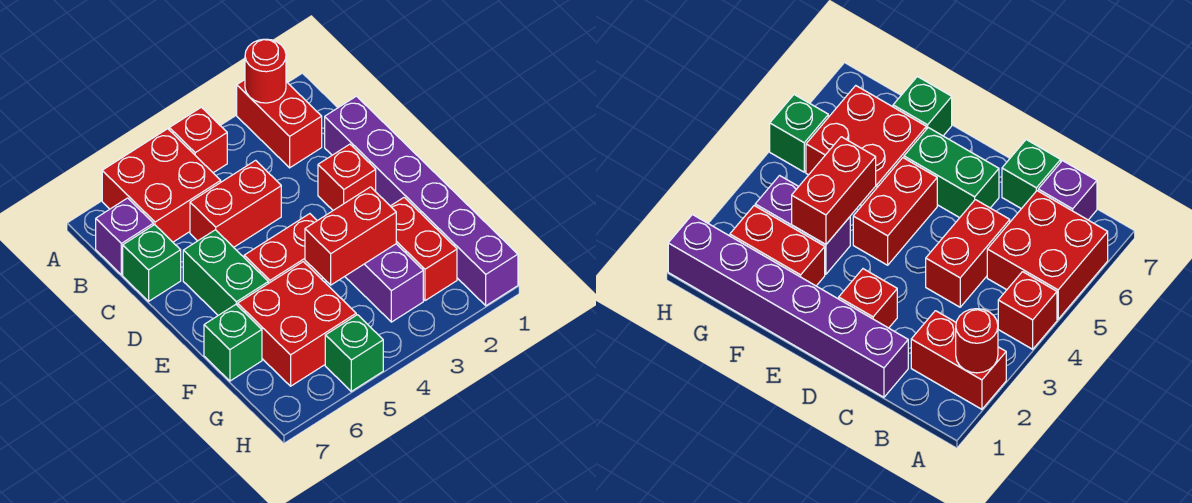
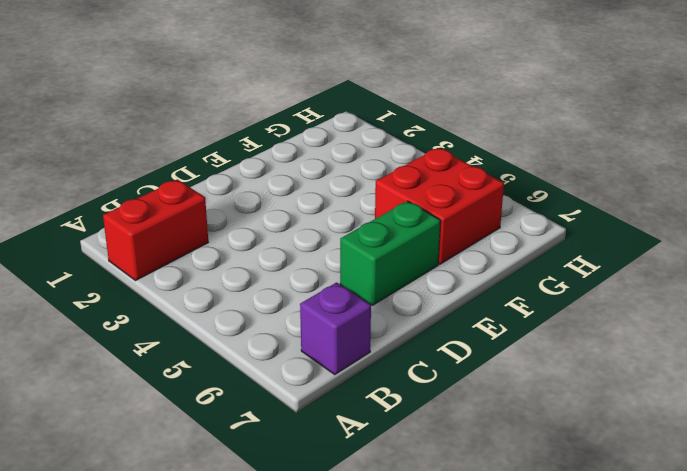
none -> red brick A4 level 1
none -> red brick A5:B6 level 1
none -> purple brick C1:H1 level 1

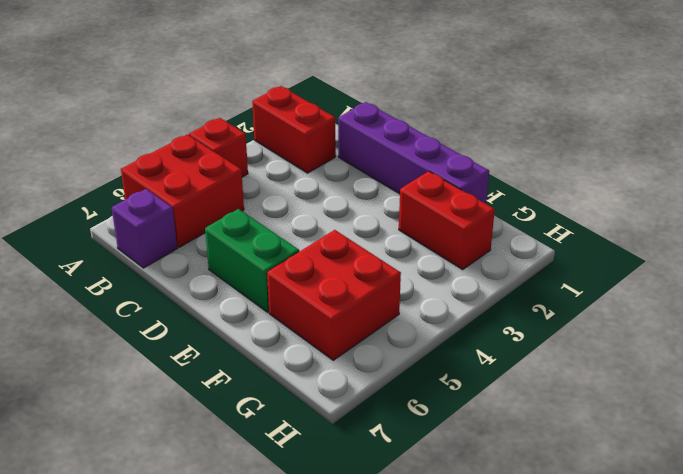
purple brick C1:F1 level 1 -> purple brick C1:H1 level 1
none -> red brick C4:C5 level 1
none -> green brick C7 level 1
none -> red brick D2 level 1

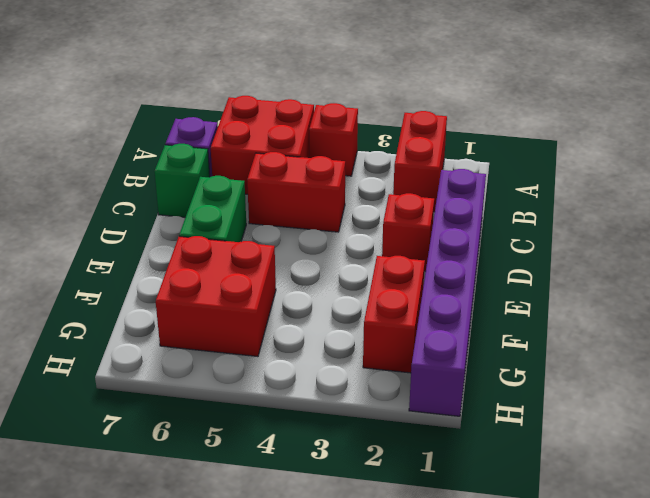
none -> red brick E4:E5 level 1
none -> purple brick F3:G3 level 1
none -> green brick F7 level 1

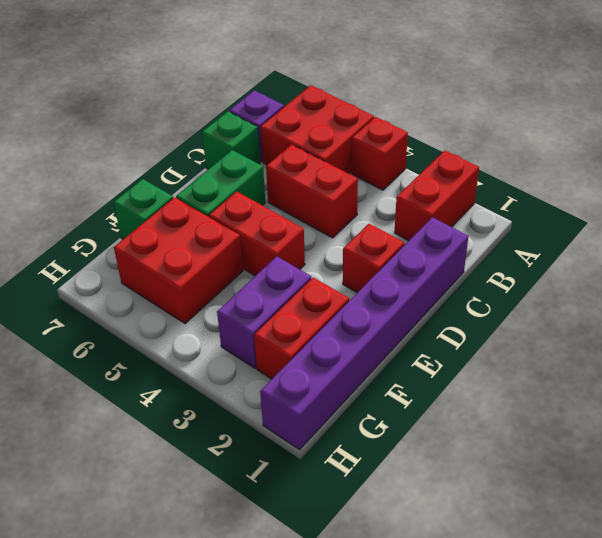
none -> green brick H5 level 1
none -> red round brick A2 level 2
none -> red brick F3:F4 level 2

